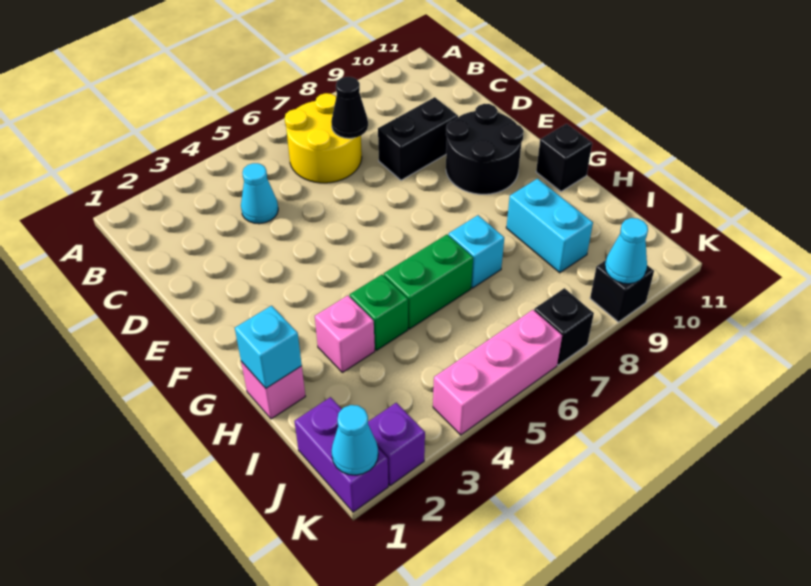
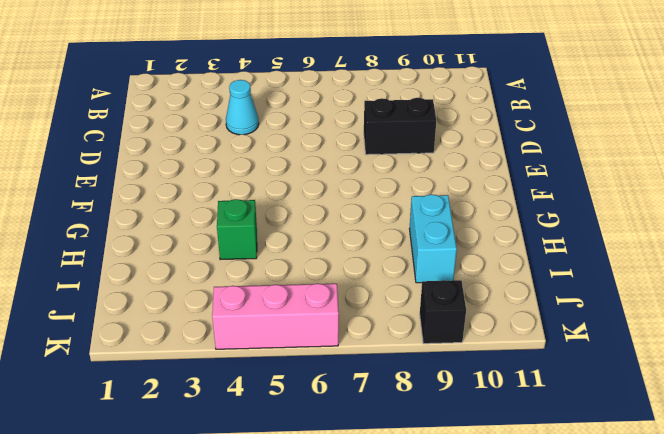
none -> yellow round brick B6:C7 level 1
none -> black round brick E9:F10 level 1
none -> black brick G11 level 1

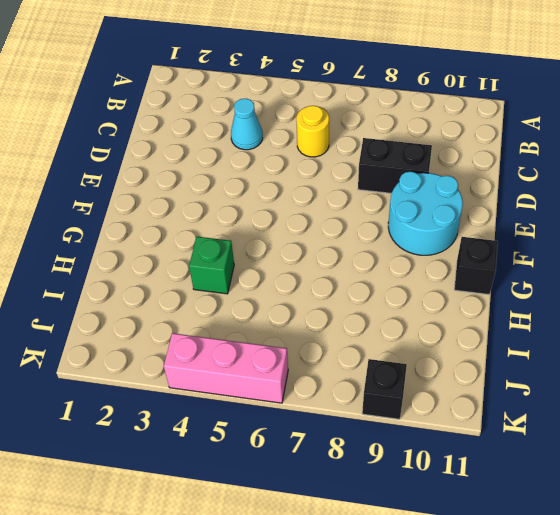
yellow round brick C6 level 1 -> yellow round brick B6:C7 level 1
cyan round brick E9:F10 level 1 -> black round brick E9:F10 level 1
none -> pink brick H1 level 1
none -> pink brick H3 level 1
none -> green brick H5:H6 level 1

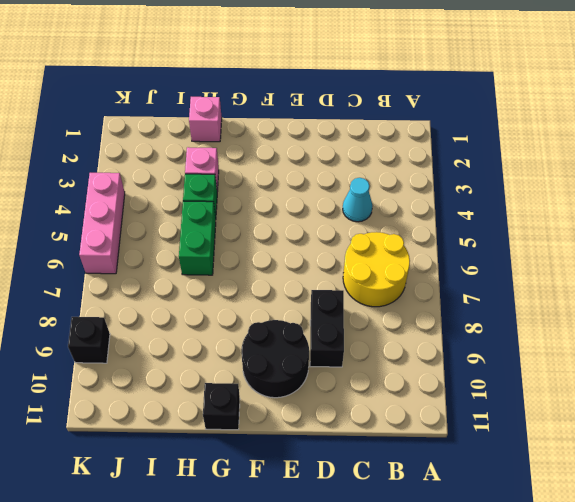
none -> cyan brick H7 level 1
none -> cyan brick H9:I9 level 1
none -> purple brick J1:K1 level 1

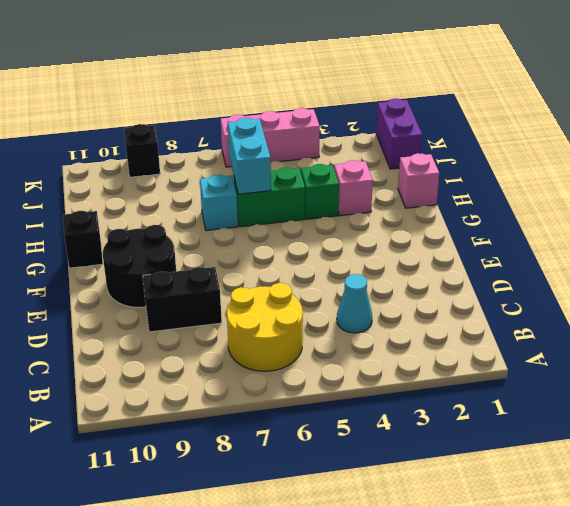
cyan brick H6:I6 level 2 -> cyan brick H9:I9 level 1
none -> purple brick K2 level 1
none -> black brick K7 level 1
none -> black cone C7 level 2

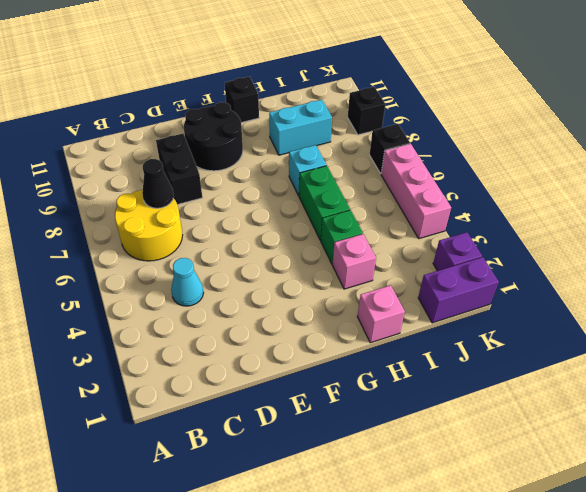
none -> cyan brick H1 level 2
none -> cyan cone K1 level 2
none -> cyan cone K9 level 2

